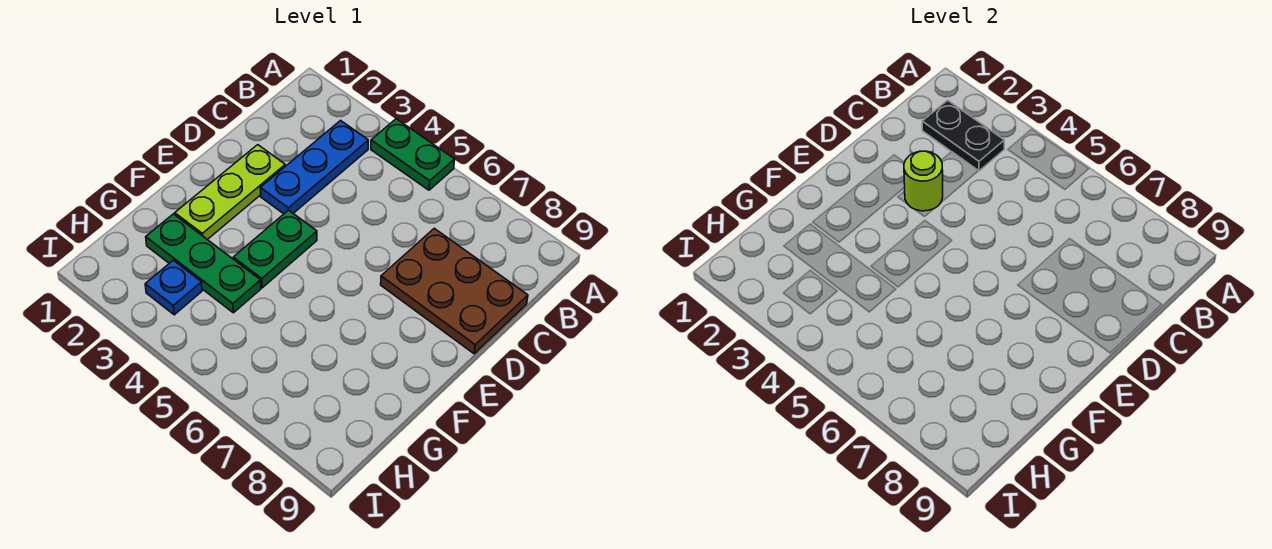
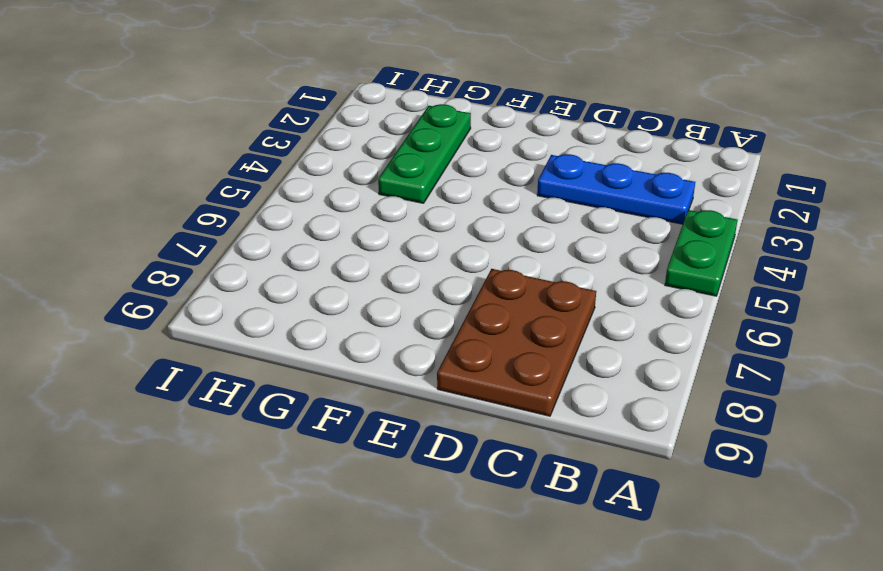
none -> lime plate D2:F2 level 1
none -> green plate E4:F4 level 1

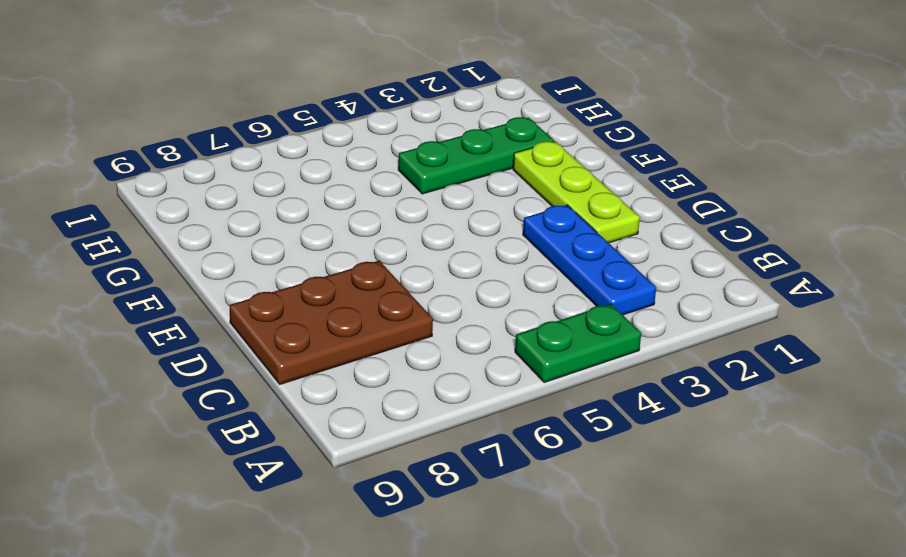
none -> green plate E4:F4 level 1
none -> blue plate H3 level 1

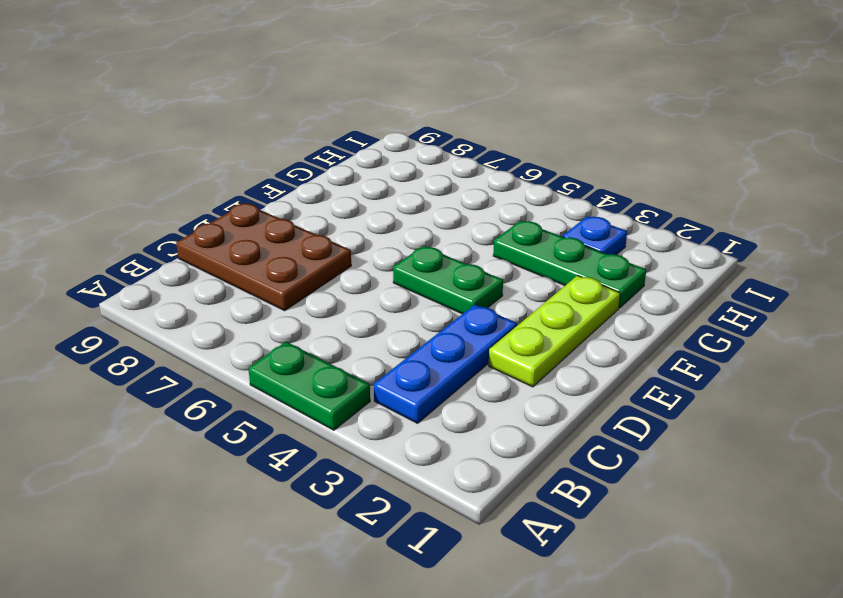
green plate E4:E5 level 1 -> green plate E4:F4 level 1
none -> black plate B2:B3 level 2
none -> lime round brick D3 level 2

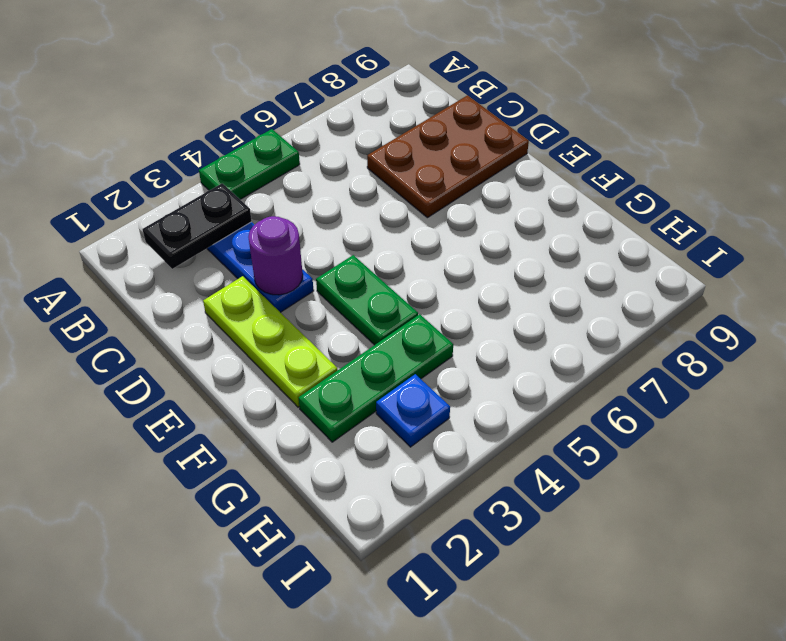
purple round brick D3 level 2 -> lime round brick D3 level 2

